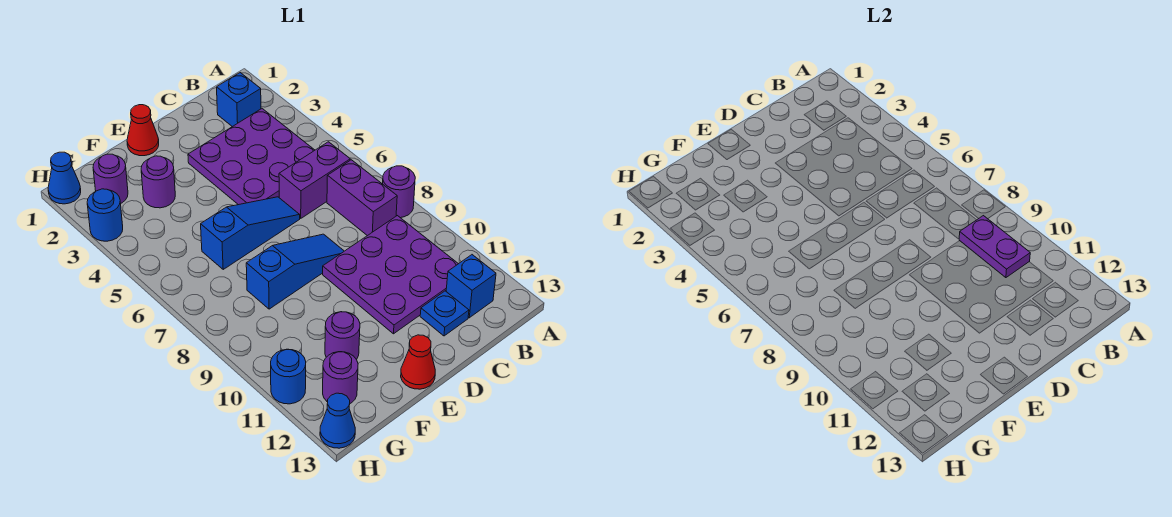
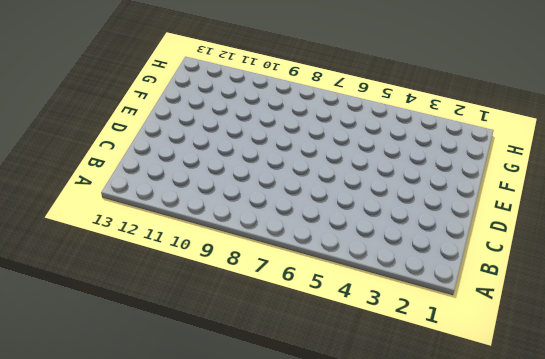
none -> purple round brick A8 level 1
none -> blue brick B2 level 1
none -> purple plate B3:D5 level 1

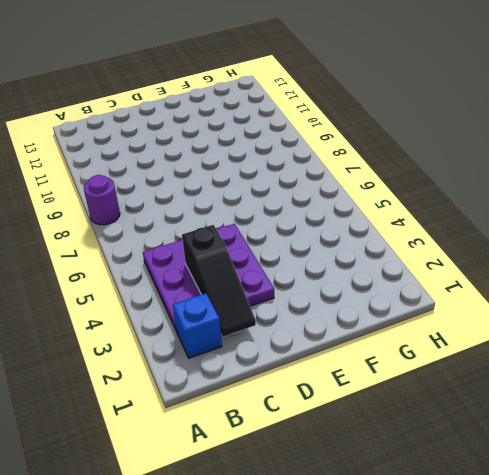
black slope C2:C4 level 2 top 4 -> none
none -> purple brick B6:C6 level 1
none -> purple brick B7:B8 level 1
none -> purple plate B9:D11 level 1

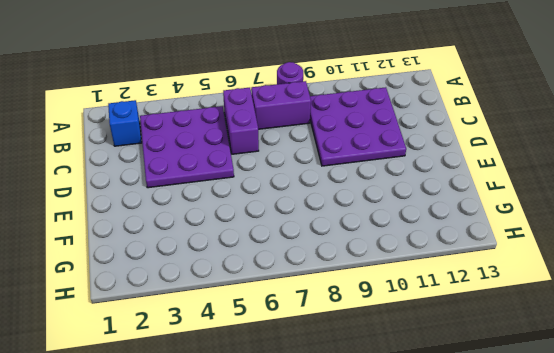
none -> blue brick B12 level 1
none -> blue plate C12 level 1
none -> blue slope D6:F6 level 1 top F

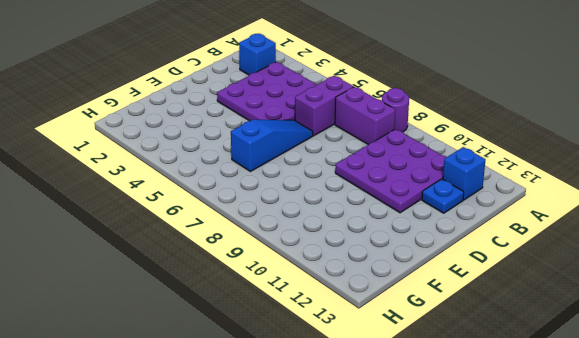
none -> blue slope D8:F8 level 1 top F
none -> red cone E1 level 1
none -> red cone E13 level 1

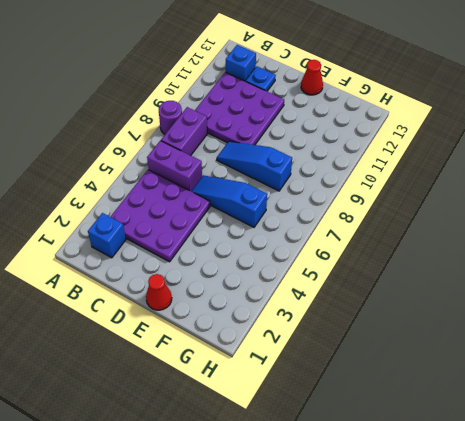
none -> purple round brick F3 level 1
none -> purple round brick F11 level 1
none -> purple round brick G2 level 1

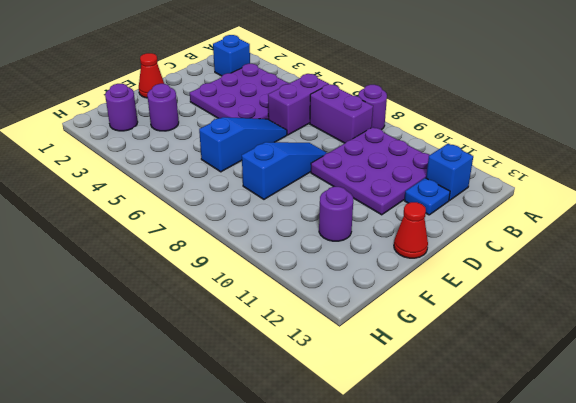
none -> purple round brick G12 level 1
none -> blue cone H1 level 1
none -> blue round brick H3 level 1

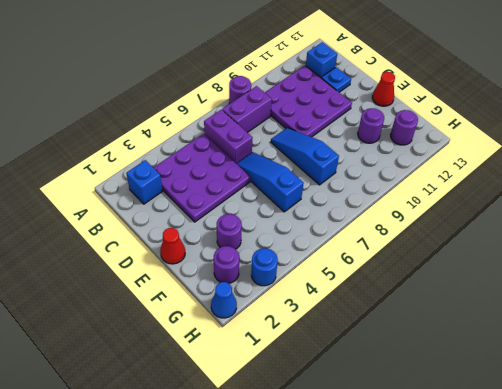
none -> blue round brick H11 level 1
none -> blue cone H13 level 1
none -> purple plate B9:B10 level 2

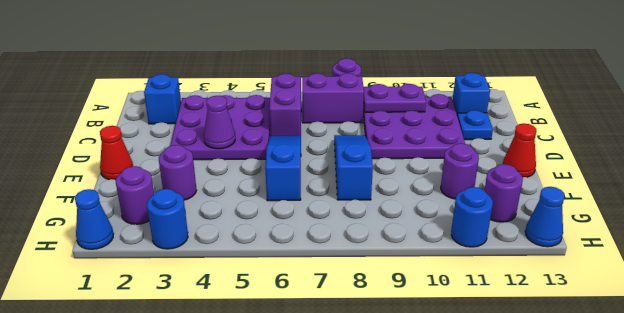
purple cone D4 level 2 -> none

